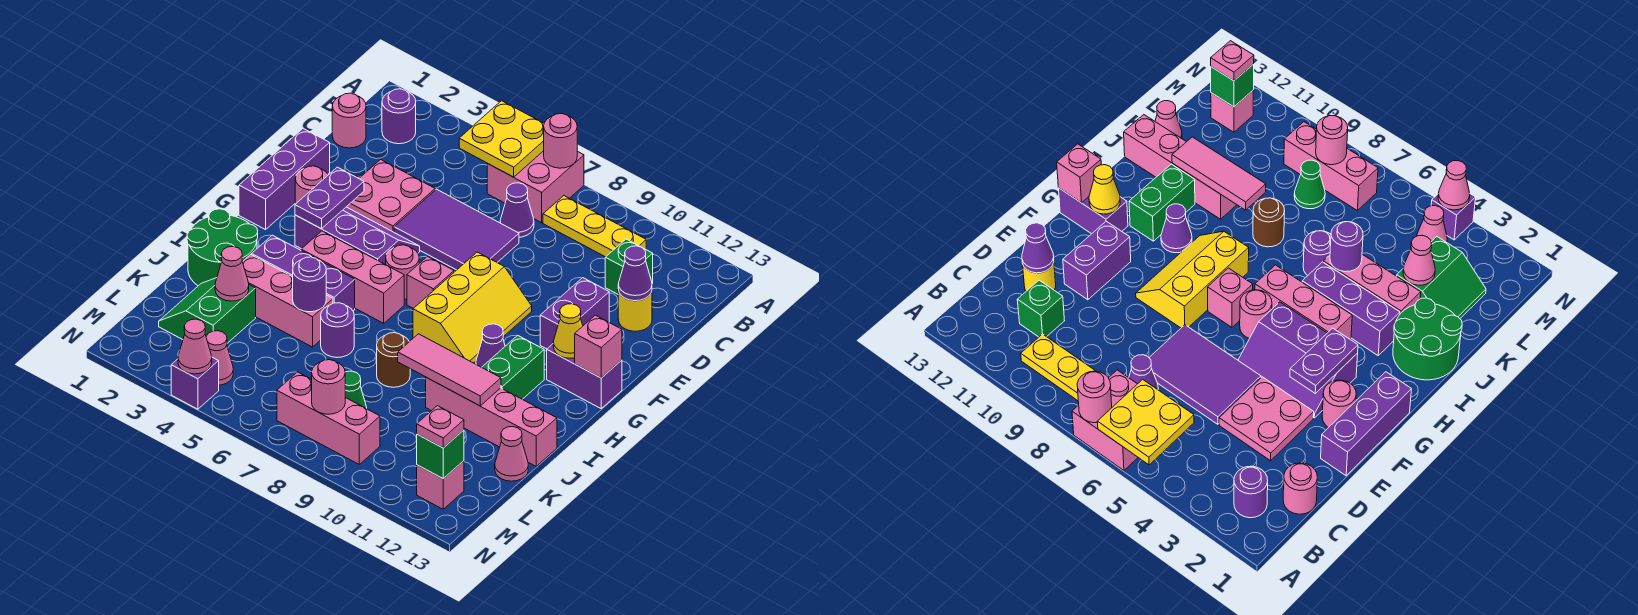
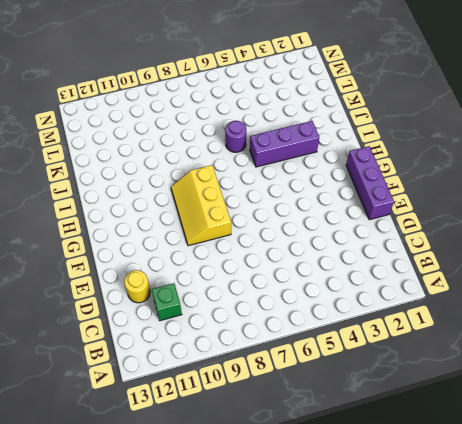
none -> pink brick A6:B7 level 1
none -> purple round brick B2 level 1
none -> yellow plate B8:B10 level 1
none -> pink round brick C1 level 1

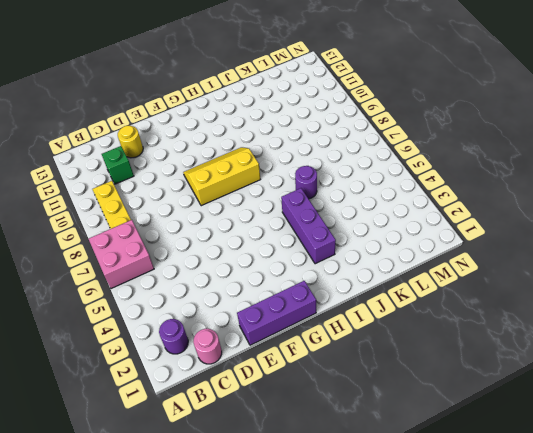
none -> purple cone C7 level 1
none -> pink plate D3:E4 level 1
none -> purple tile D5:E7 level 1
none -> purple brick E11:F11 level 1

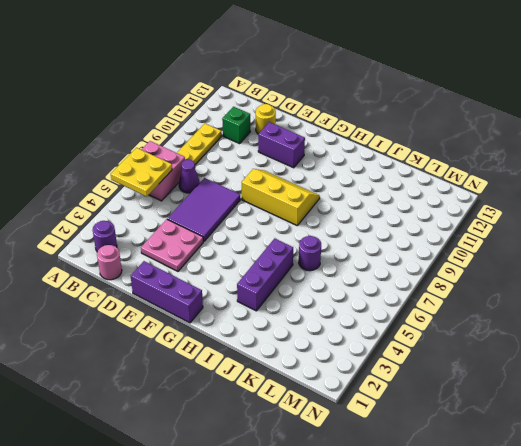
none -> pink round brick F2 level 1
none -> purple slope F3:G5 level 1 top G
none -> pink round brick G6 level 1
none -> pink brick G7 level 1

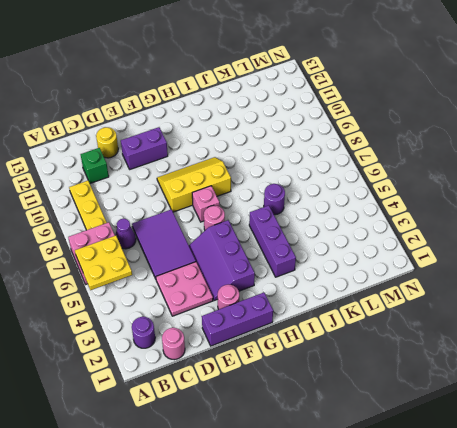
none -> purple brick G12:G13 level 1
none -> pink brick H4:H6 level 1
none -> purple cone H10 level 1
none -> green brick H11:I11 level 1

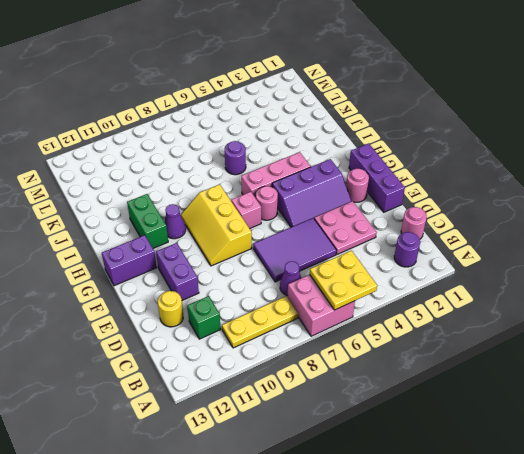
none -> green round brick I1:J2 level 1
none -> purple brick I3:I5 level 1
none -> pink brick J3:J5 level 1
none -> brown round brick J8 level 1

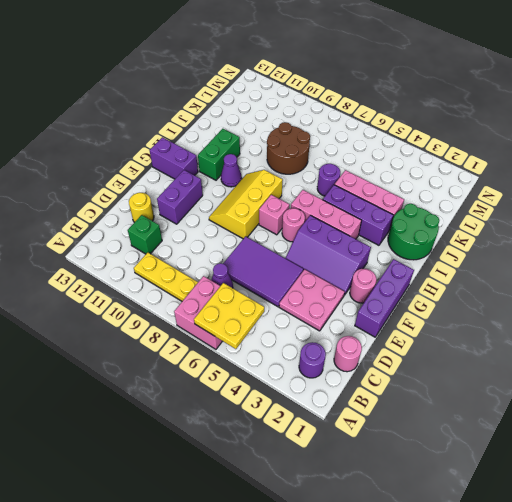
brown round brick J8:K9 level 1 -> brown round brick J8 level 1
none -> pink brick J10:J13 level 1
none -> green slope K2:L3 level 1 top 3
none -> pink cone K13 level 1
none -> green cone L8 level 1

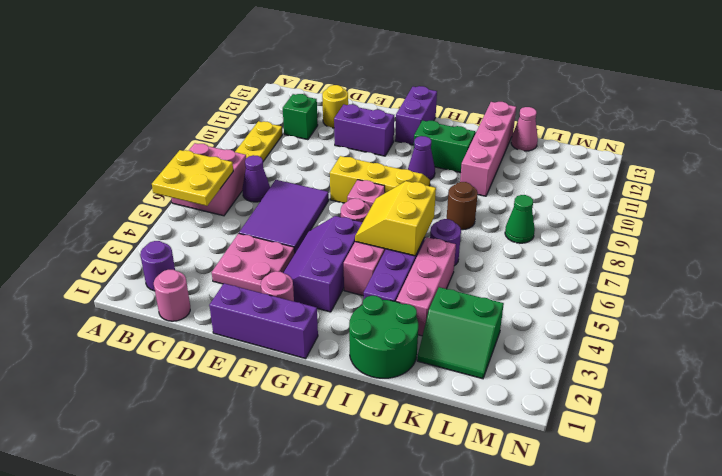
yellow slope H5:I6 level 2 top I -> none
none -> pink cone M4 level 1
none -> pink brick M7:M9 level 1
none -> pink brick M12 level 1
none -> purple brick N4 level 1

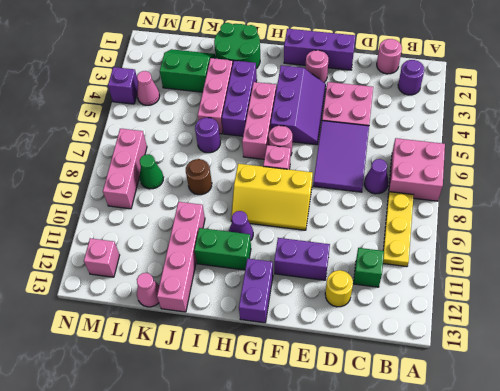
none -> yellow plate A5:B6 level 2
none -> pink round brick A7 level 2
none -> purple cone D12 level 2
none -> purple plate F3:G3 level 2

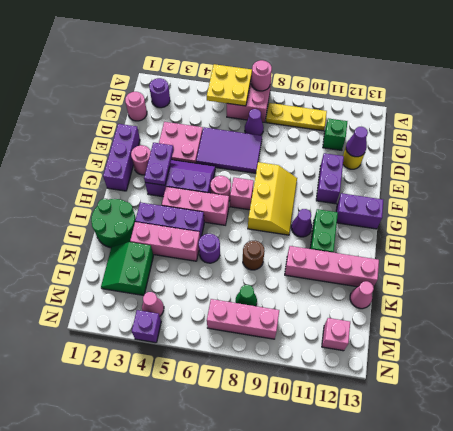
none -> yellow cone G12 level 2
none -> pink brick G13 level 2
none -> purple round brick J5 level 2
none -> pink tile J9:J11 level 2

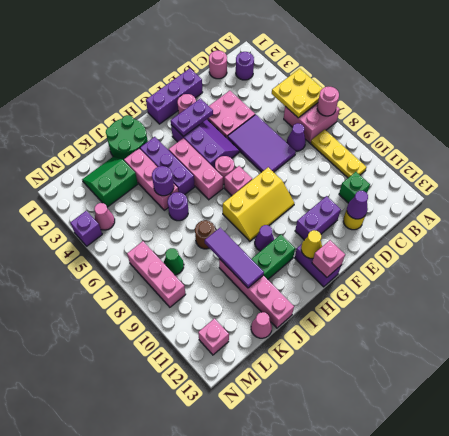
purple tile J9:J11 level 2 -> pink tile J9:J11 level 2
none -> pink cone K3 level 2
none -> pink round brick M8 level 2
none -> green brick M12 level 2
none -> pink cone N4 level 2

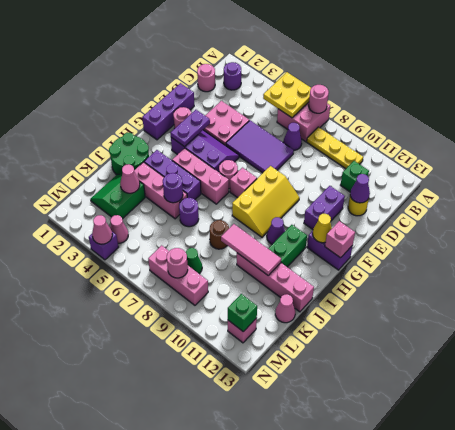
none -> pink plate M12 level 3

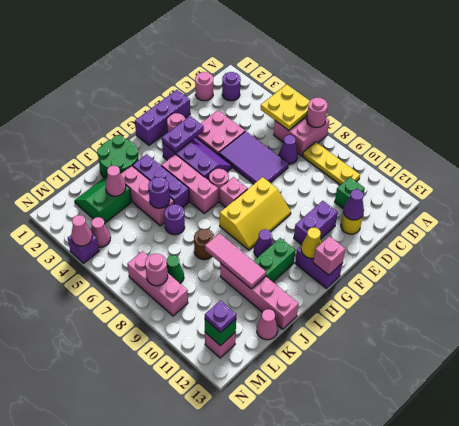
purple plate M12 level 3 -> pink plate M12 level 3

